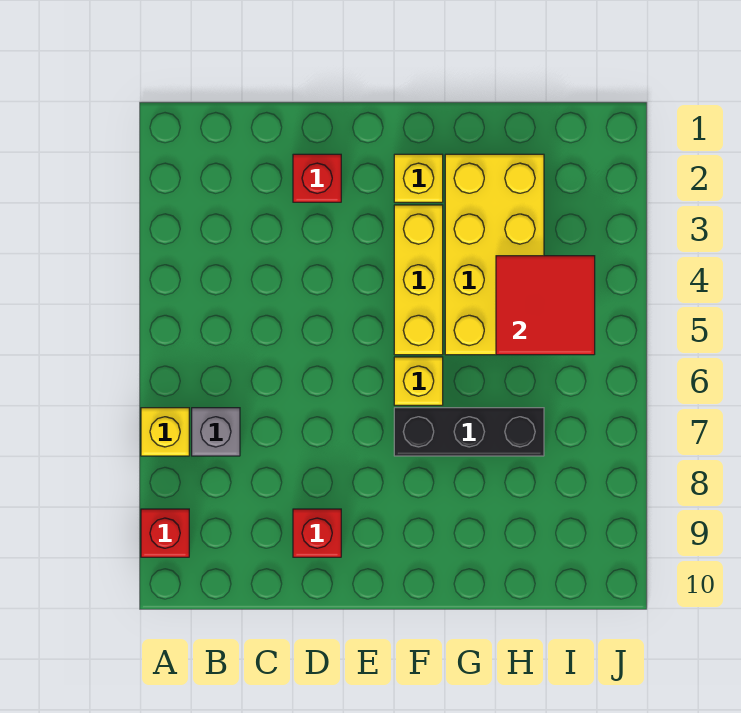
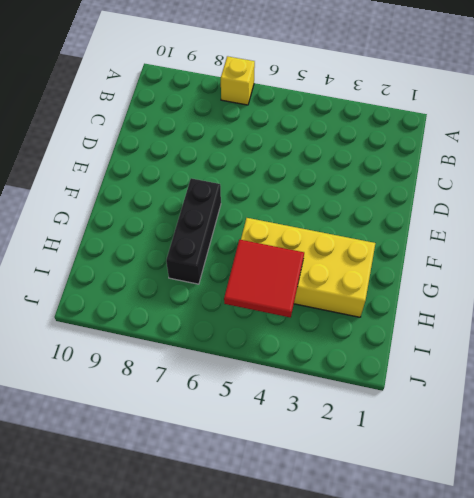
none -> red brick A9 level 1
none -> grey brick B7 level 1

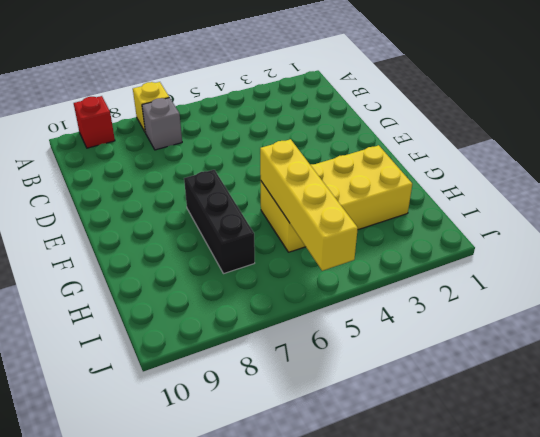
yellow brick G5:J5 level 2 -> red tile H4:I5 level 2
none -> red brick D2 level 1
none -> red brick D9 level 1

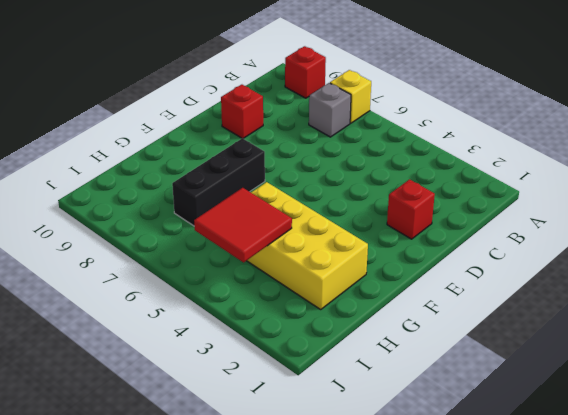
none -> yellow brick F2 level 1
none -> yellow brick F3:F5 level 1

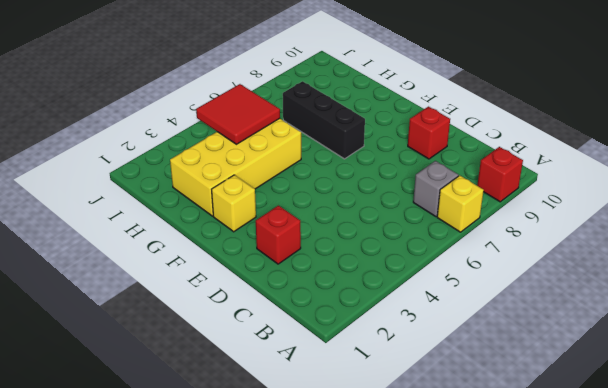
none -> yellow brick F3:F5 level 1
none -> yellow brick F6 level 1

